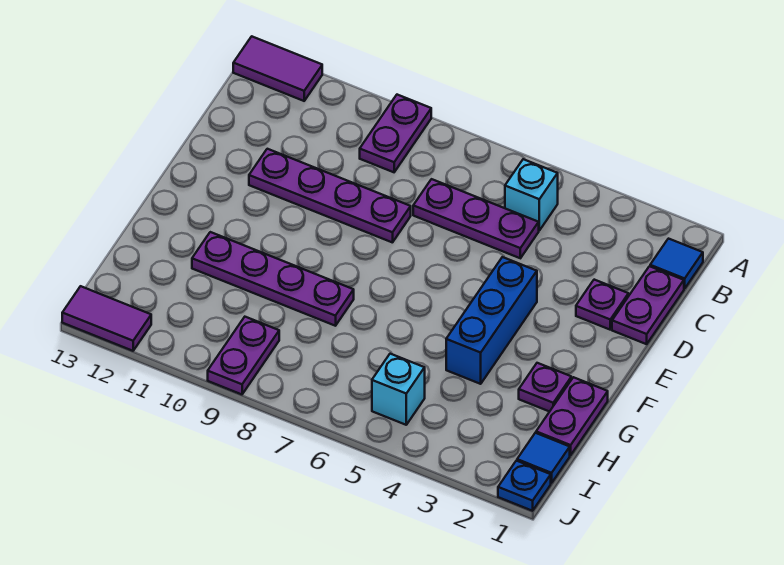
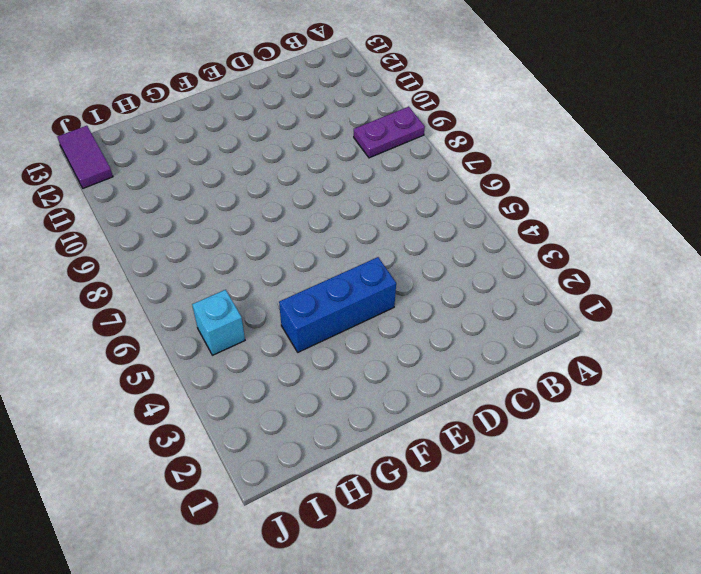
none -> purple tile A12:A13 level 1
none -> blue tile B1 level 1
none -> cyan brick B5 level 1

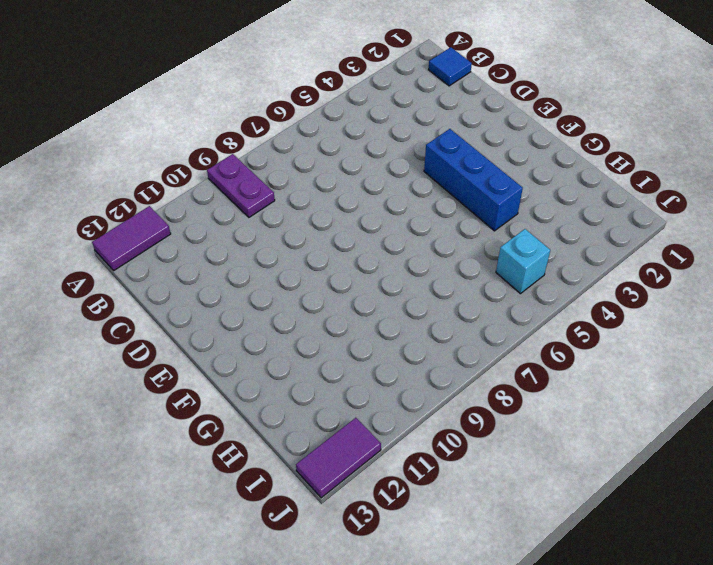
none -> cyan brick B5 level 1
none -> purple plate C1:D1 level 1
none -> purple plate C5:C7 level 1

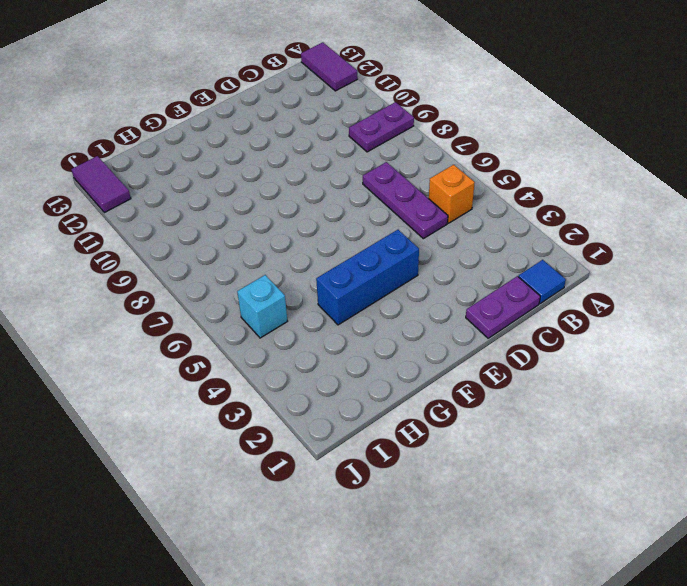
orange brick B5 level 1 -> cyan brick B5 level 1
none -> purple plate D2 level 1
none -> purple plate D8:D11 level 1
none -> purple plate G1:H1 level 1

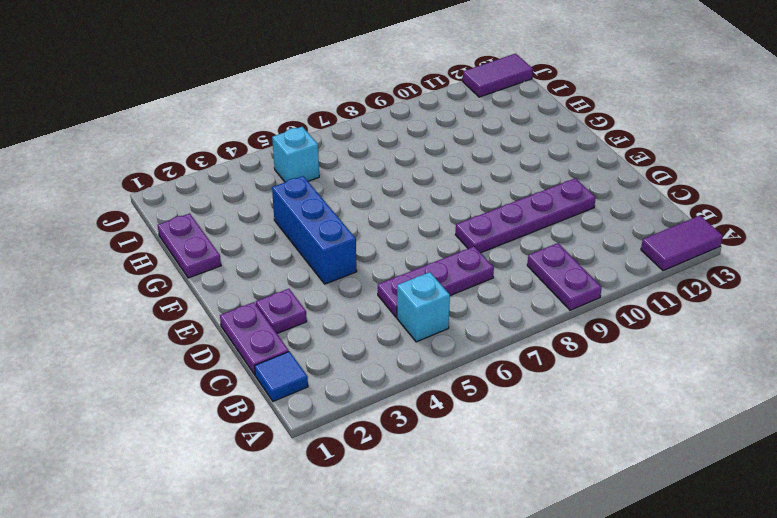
none -> purple plate G2 level 1
none -> purple plate G8:G11 level 1
none -> blue tile I1 level 1

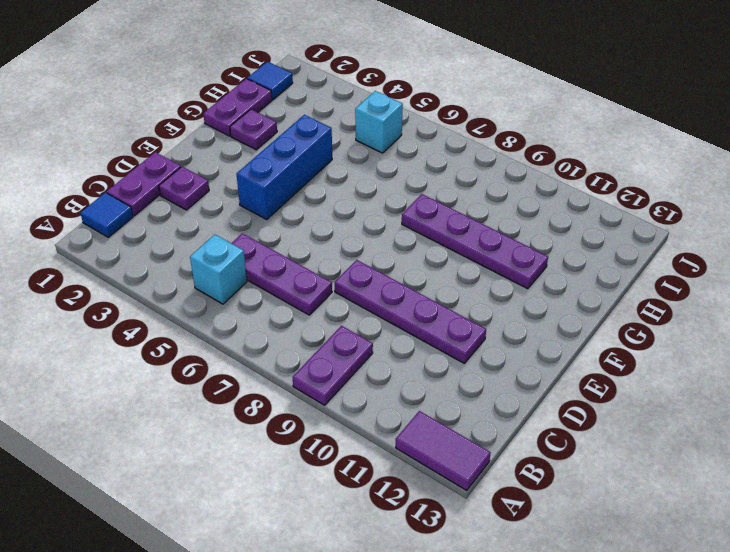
none -> purple plate I9:J9 level 1
none -> blue plate J1 level 1
none -> purple tile J12:J13 level 1

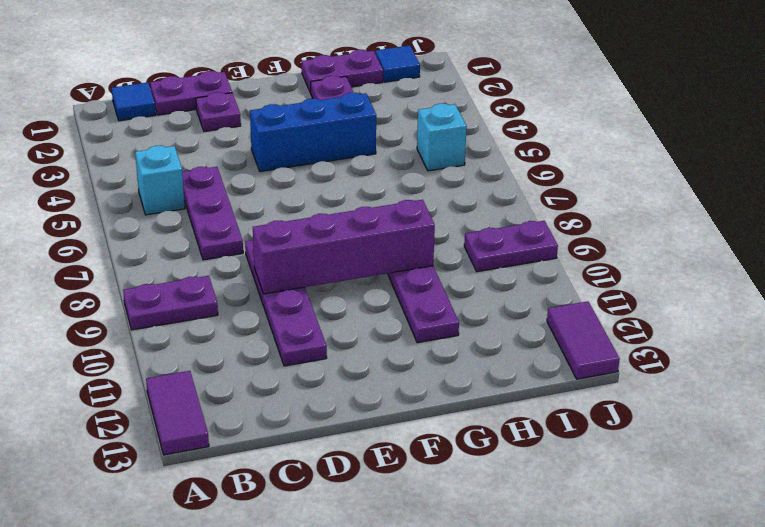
purple brick D9:G9 level 2 -> none
none -> blue plate J1 level 1

